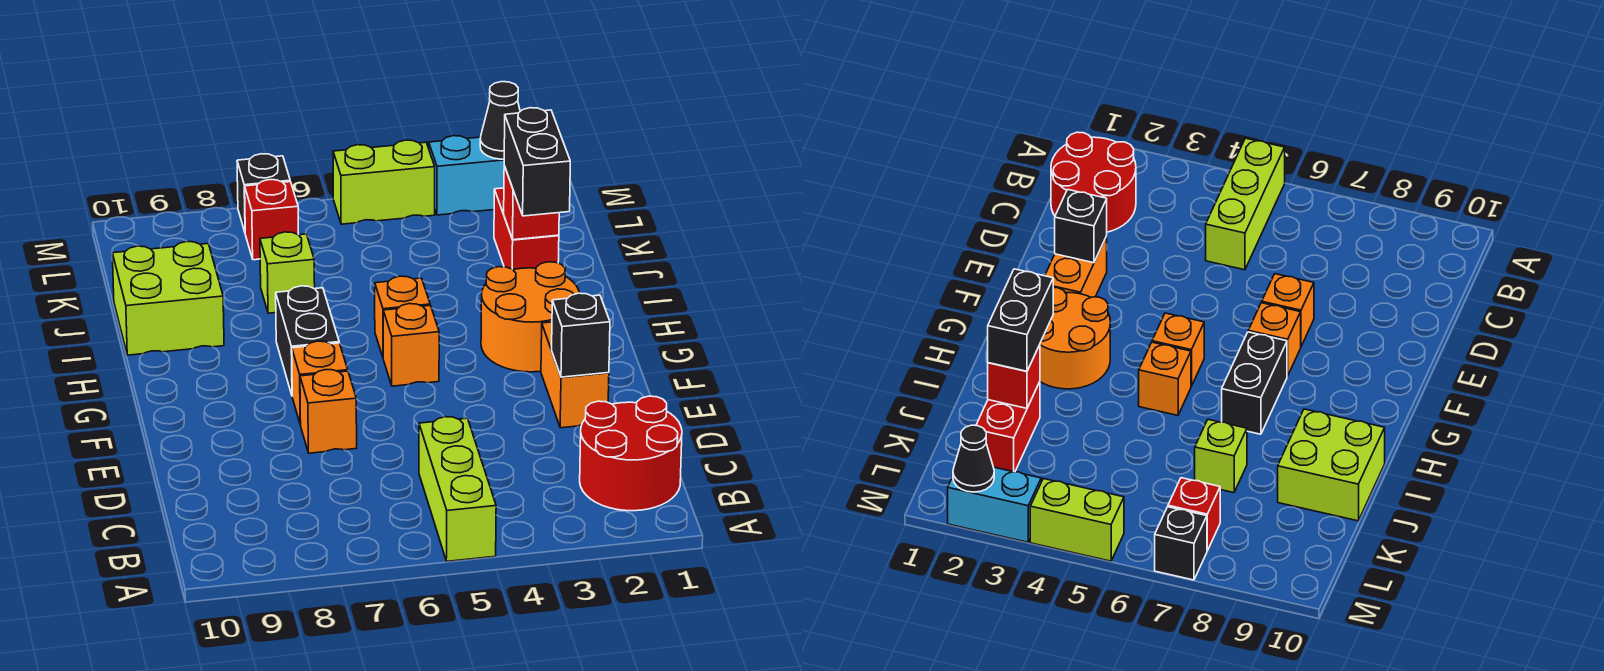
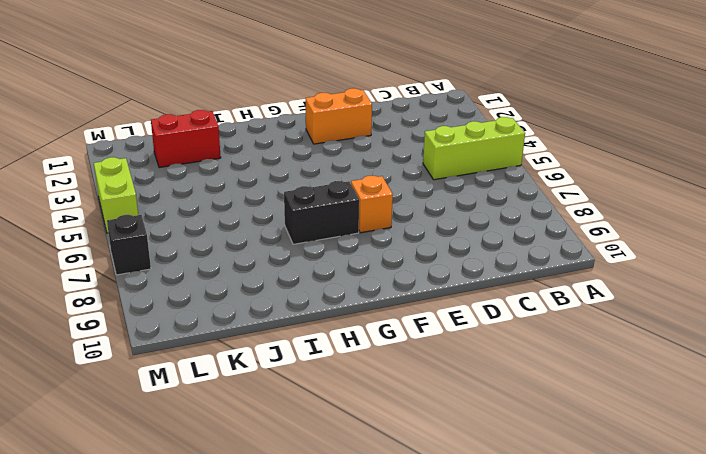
none -> red round brick B1:C2 level 1
none -> orange brick E7 level 1
none -> orange round brick G2:H3 level 1

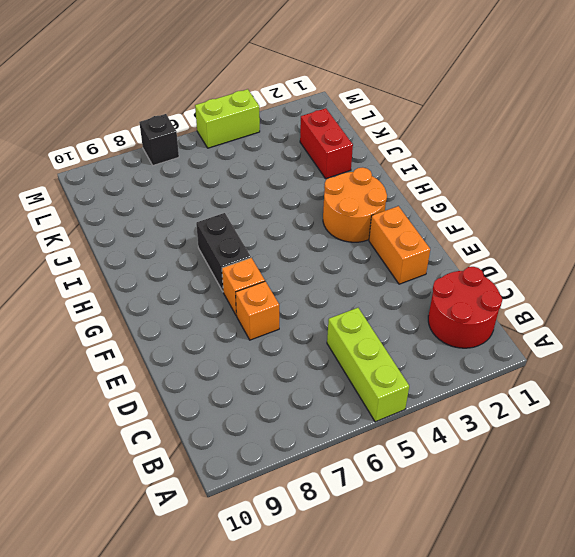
none -> orange brick G5 level 1
none -> orange brick H5 level 1
none -> lime brick I9:J10 level 1

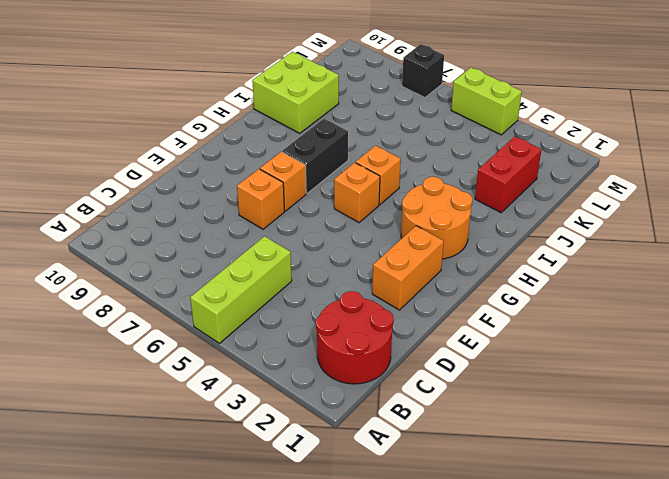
none -> lime brick J7 level 1
none -> red brick L7 level 1
none -> cyan brick M2:M3 level 1

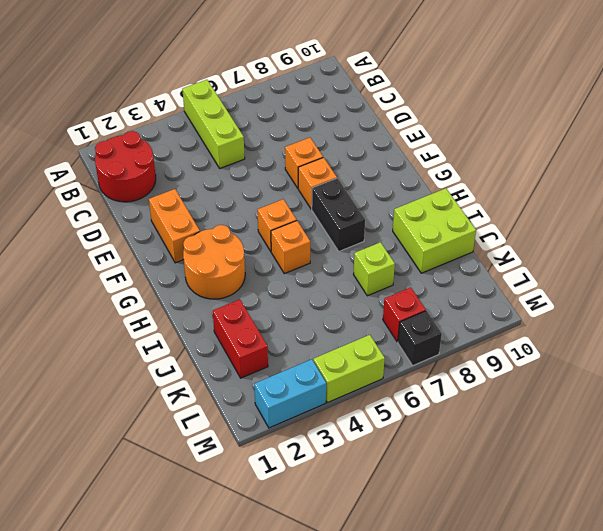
none -> black brick E2 level 2
none -> red brick J2 level 2
none -> black cone M2 level 2

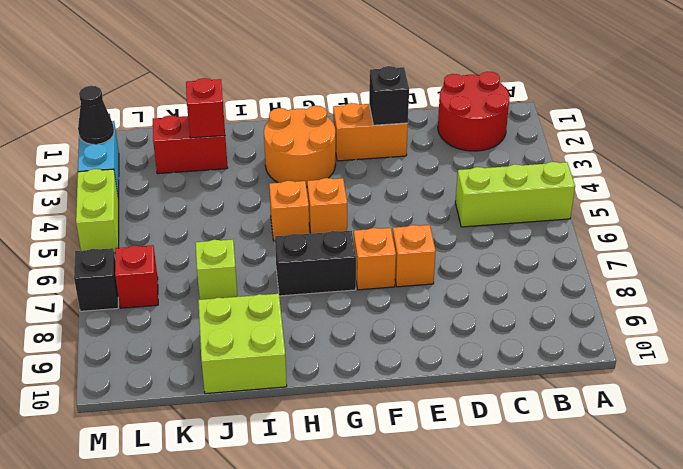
none -> black brick I2:J2 level 3

